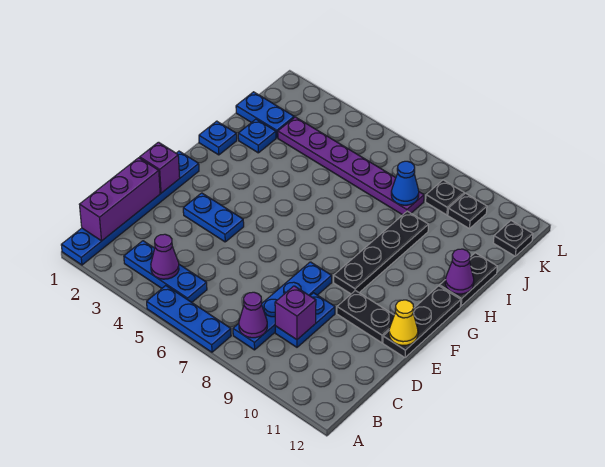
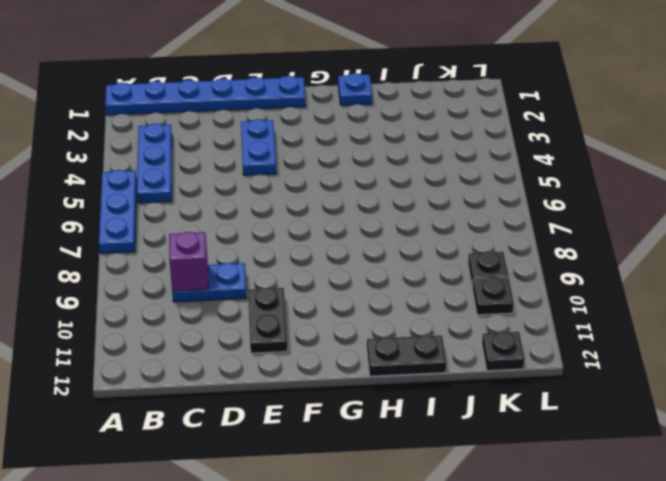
none -> blue plate B8:E8 level 1
none -> black plate E12:G12 level 1
none -> black plate F9:I9 level 1

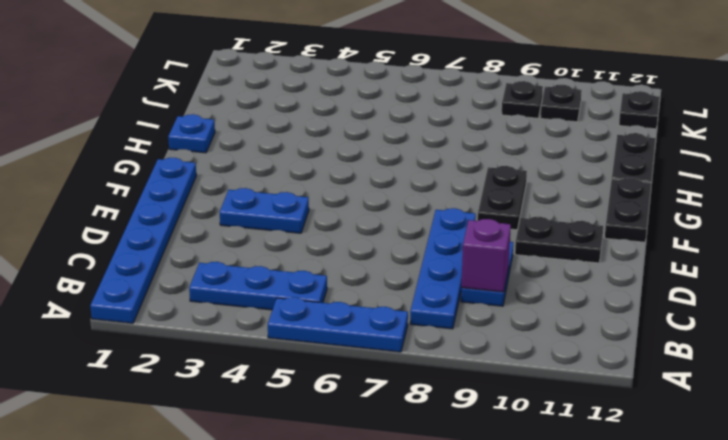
black plate F9:G9 level 1 -> black plate F9:I9 level 1
black plate F12:G12 level 1 -> black plate E12:G12 level 1
none -> blue plate I2 level 1
none -> blue plate J1:J2 level 1
none -> purple plate J3:J8 level 1

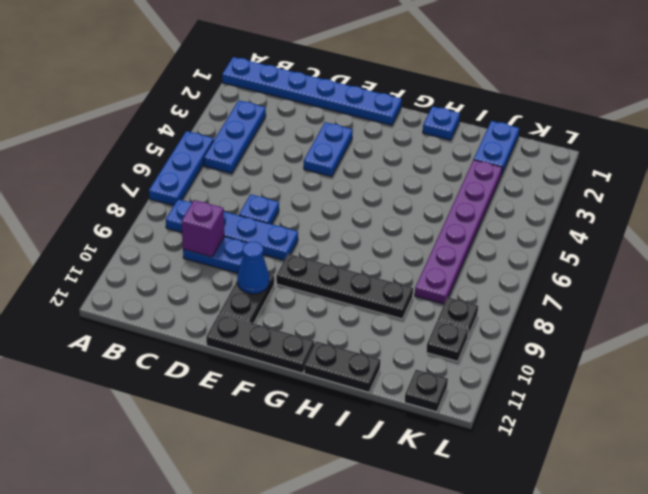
blue plate D7 level 1 -> blue plate I2 level 1
blue cone E10 level 2 -> blue cone J8 level 2
none -> purple brick B1:D1 level 2
none -> purple cone B4 level 2
none -> purple cone B8 level 2

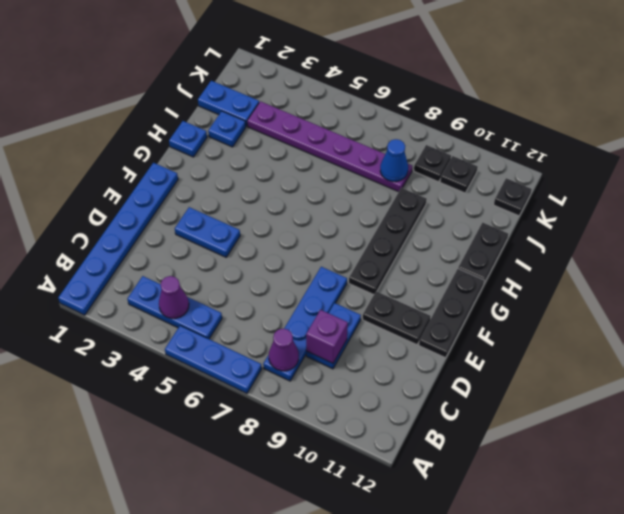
none -> purple brick B1:D1 level 2
none -> purple brick E1 level 2
none -> yellow cone E12 level 2

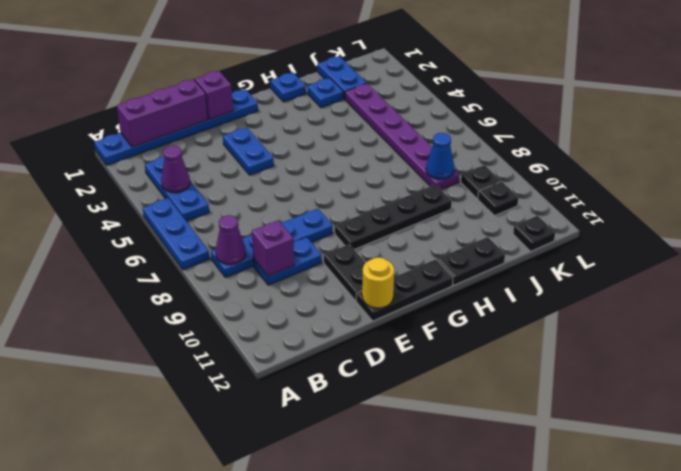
yellow round brick E12 level 2 -> yellow cone E12 level 2
none -> purple cone H12 level 2

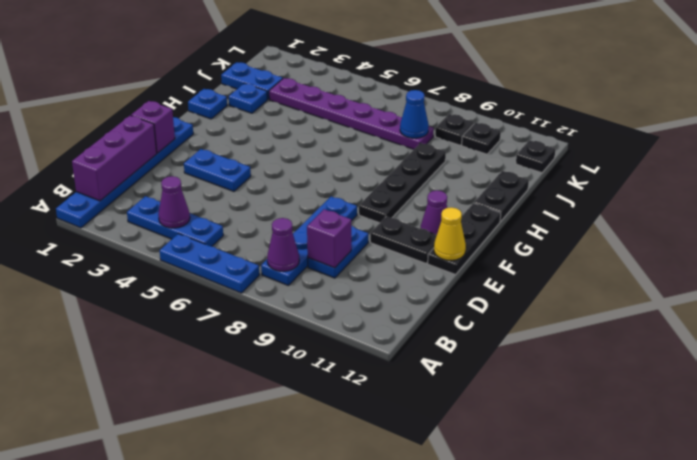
purple cone F11 level 1 -> purple cone H12 level 2

